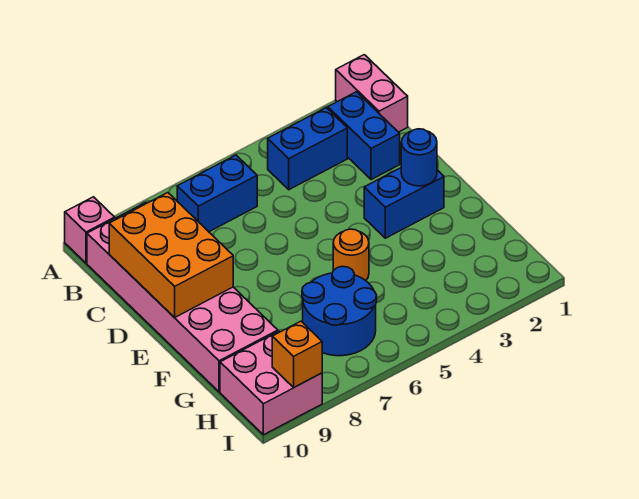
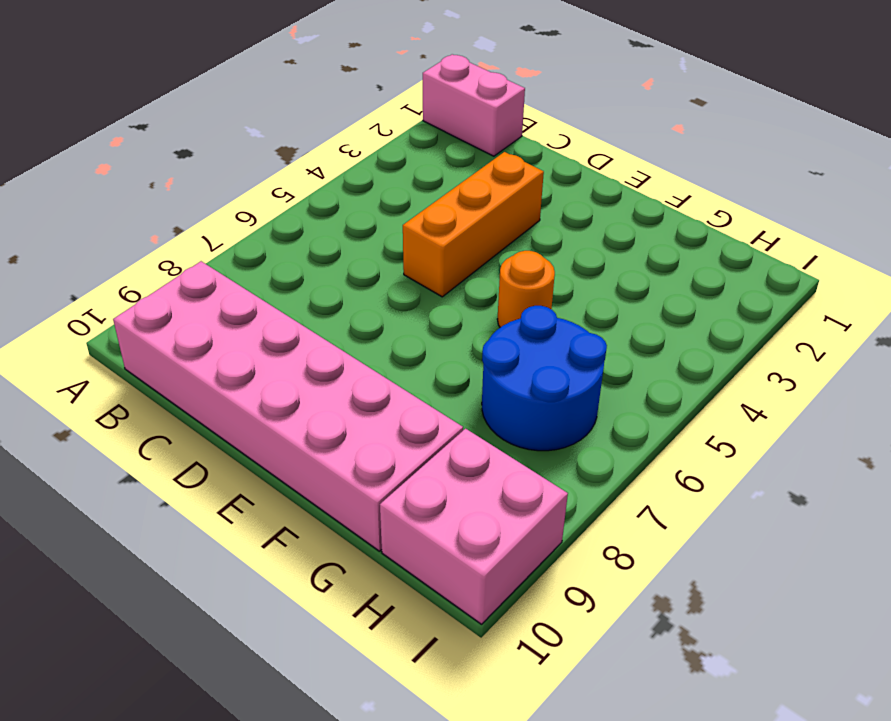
orange brick D3:D5 level 1 -> none
none -> pink brick A10 level 1
none -> blue brick B2:C2 level 1
none -> blue brick B3:B4 level 1

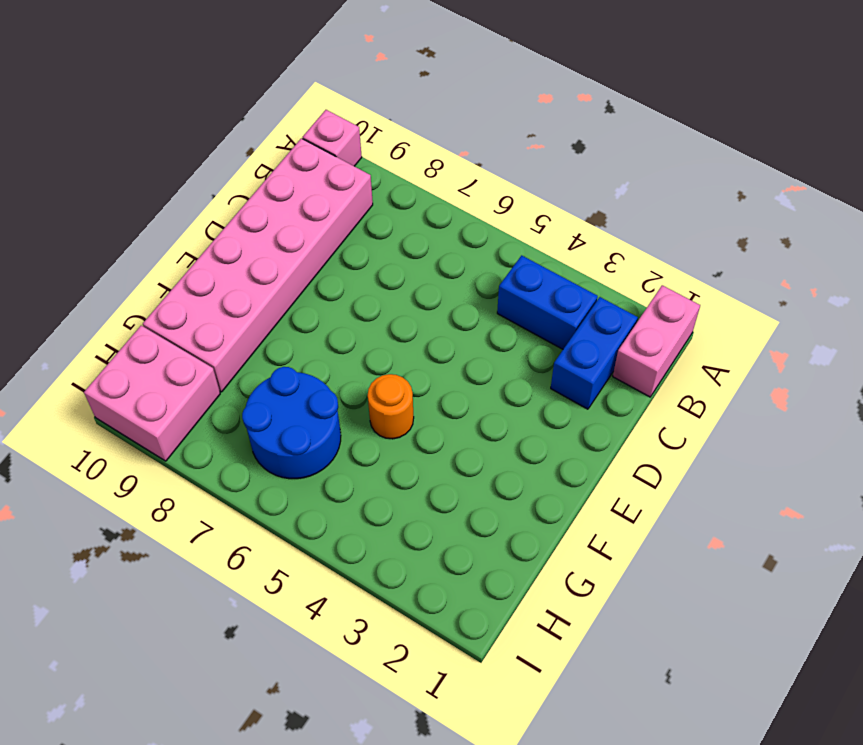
none -> blue brick B6:B7 level 1
none -> blue brick E2:E3 level 1
none -> orange brick C9:E10 level 2

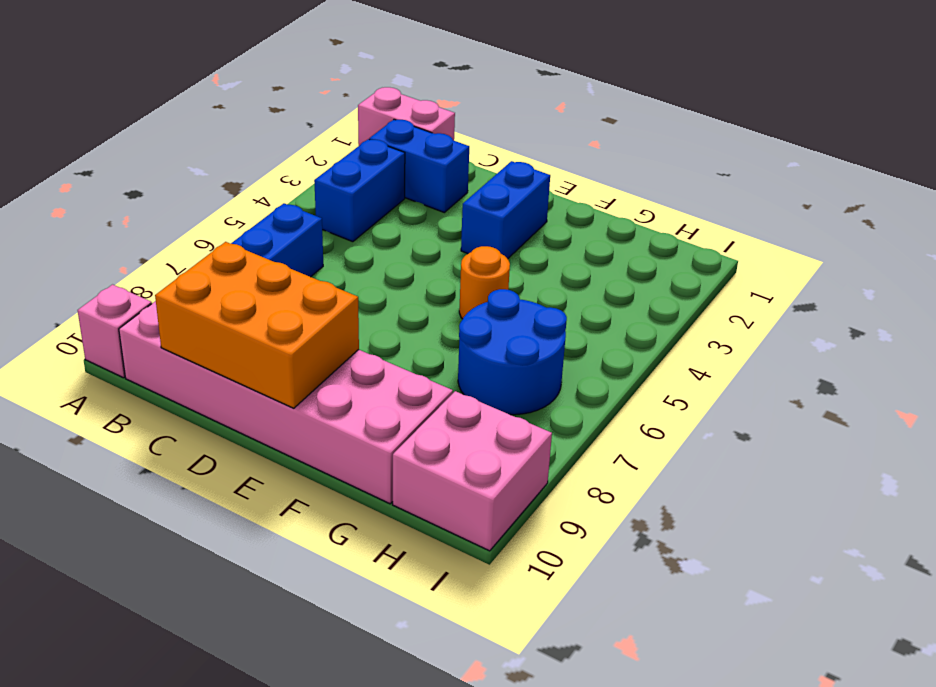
none -> blue round brick E2 level 2
none -> orange brick I9 level 2

